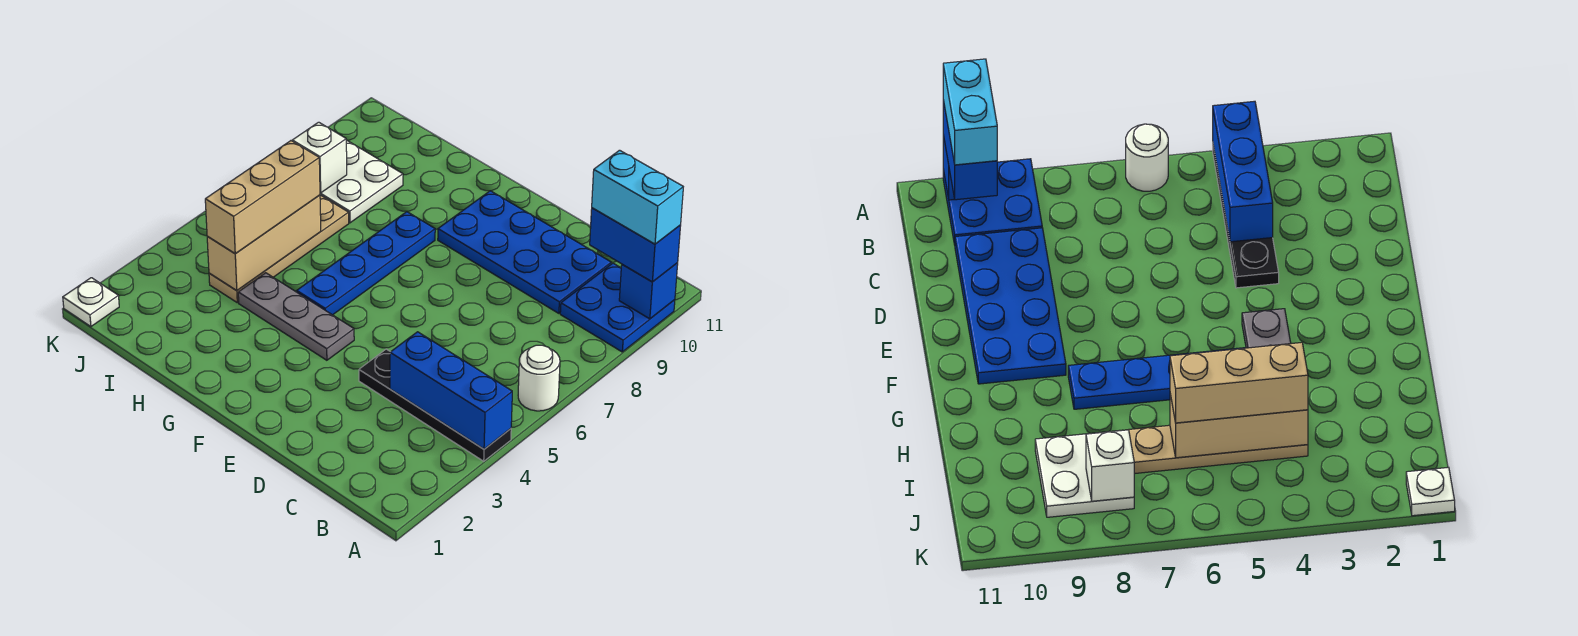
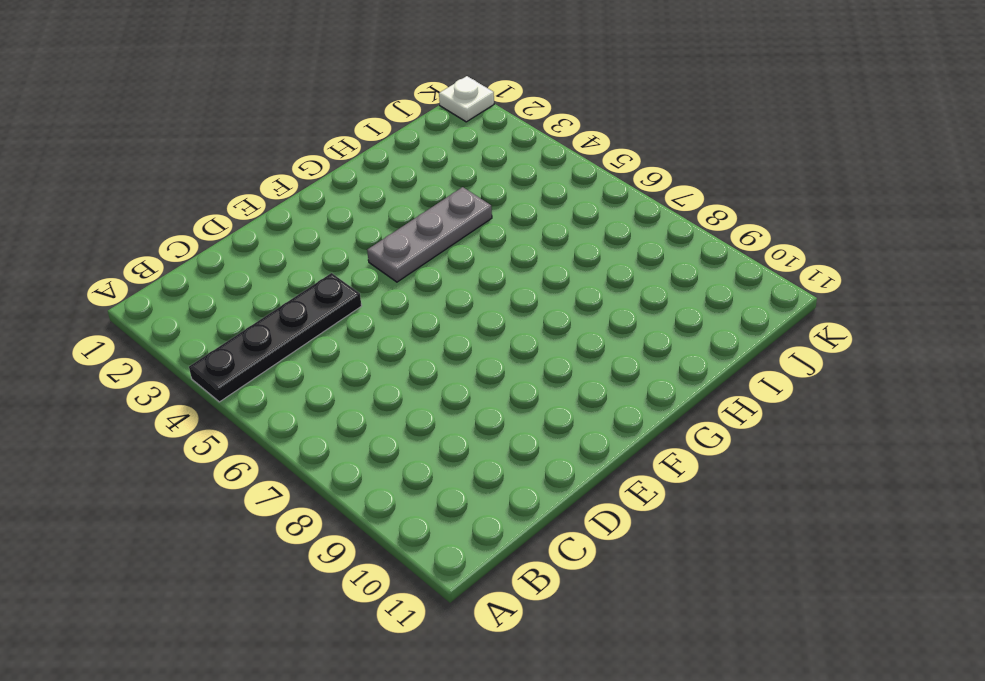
none -> white round brick A6 level 1
none -> blue plate A9:B10 level 1
none -> blue plate C9:F10 level 1

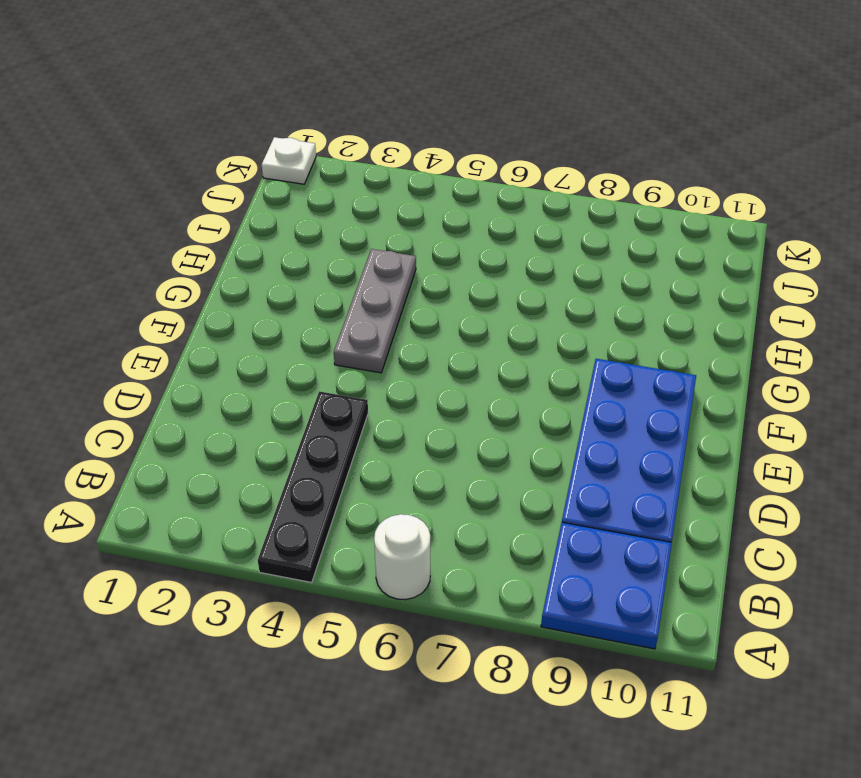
none -> blue plate G5:G8 level 1
none -> tan plate I4:I7 level 1
none -> white plate I8:J9 level 1

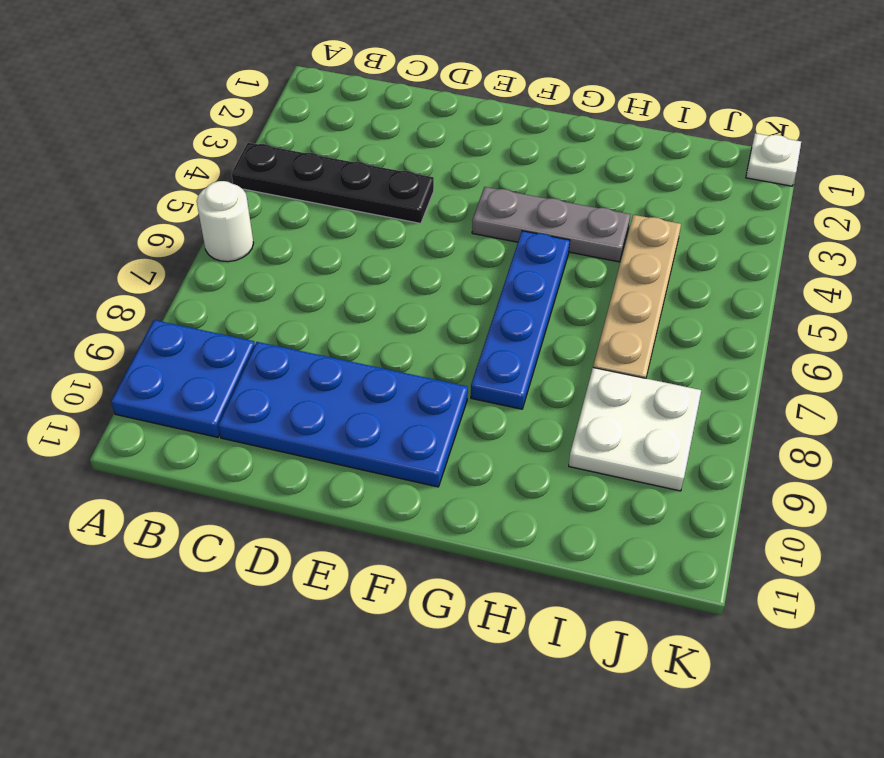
none -> blue brick A4:C4 level 2
none -> blue brick A10 level 2
none -> tan brick I4:I6 level 2

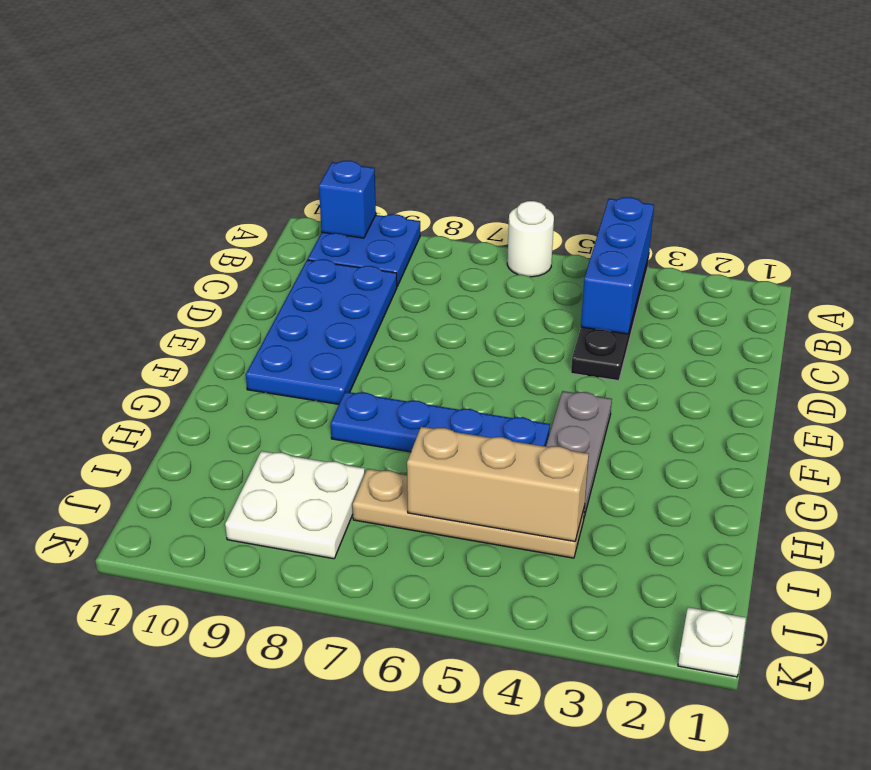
none -> white brick J8 level 2
none -> blue brick A10:B10 level 3
none -> tan brick I4:I6 level 3

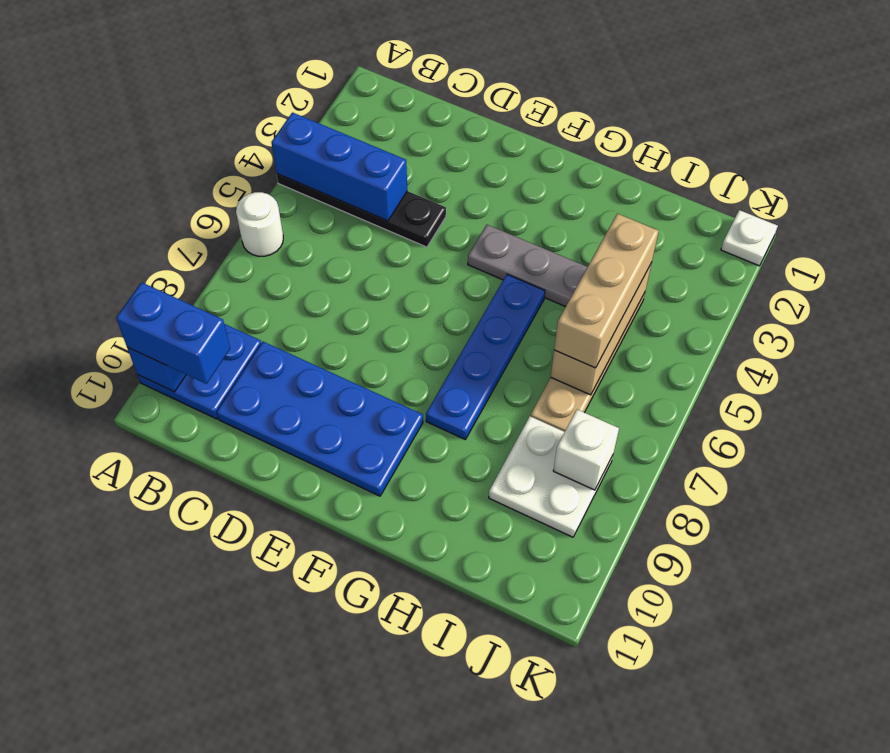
none -> cyan brick A10:B10 level 4

